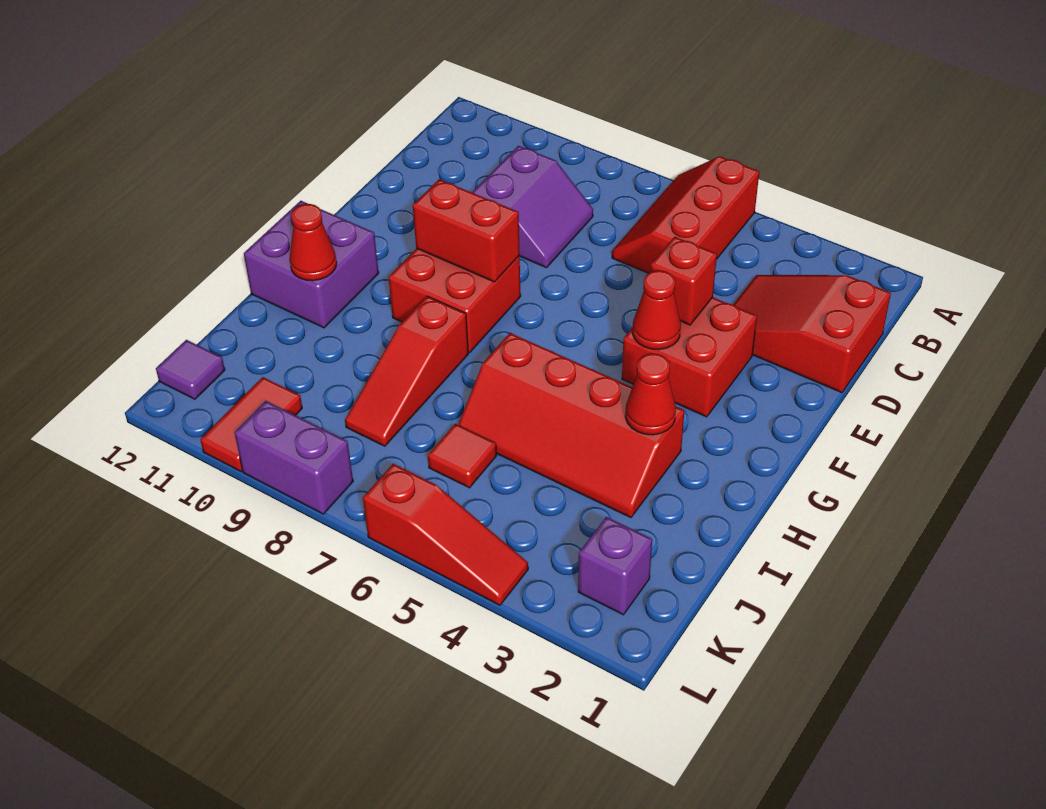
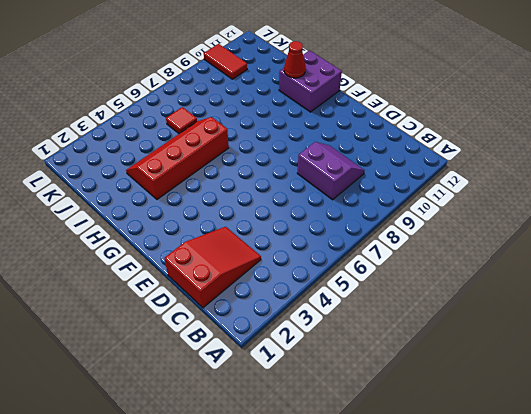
purple slope C8:D9 level 1 top 8 -> purple slope C8:D9 level 1 top 9
none -> red slope A5:C6 level 1 top 5
none -> red brick E3:F4 level 1
none -> red brick F8:G9 level 1

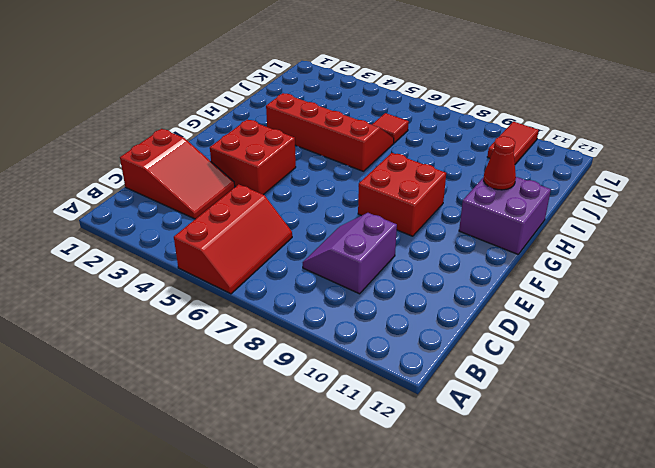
none -> red slope H8:J8 level 1 top H
none -> purple brick K2 level 1
none -> purple tile K12 level 1

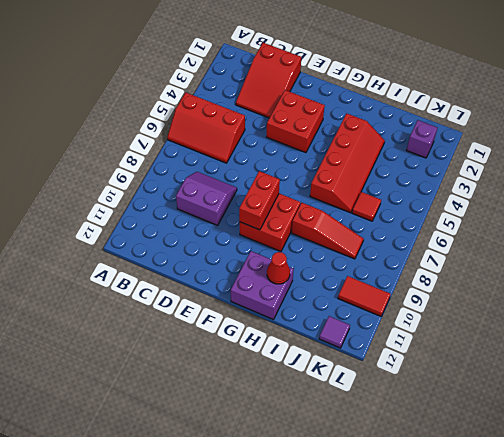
none -> red slope L4:L6 level 1 top 6
none -> purple brick L8:L9 level 1
none -> red brick E4 level 2

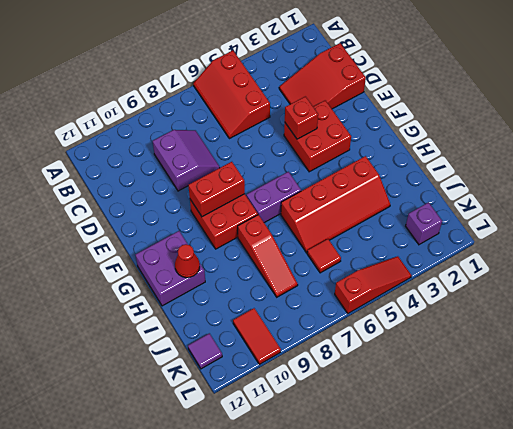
purple brick G6:G7 level 1 -> purple brick L8:L9 level 1
none -> red cone F4 level 2
none -> red cone H3 level 2

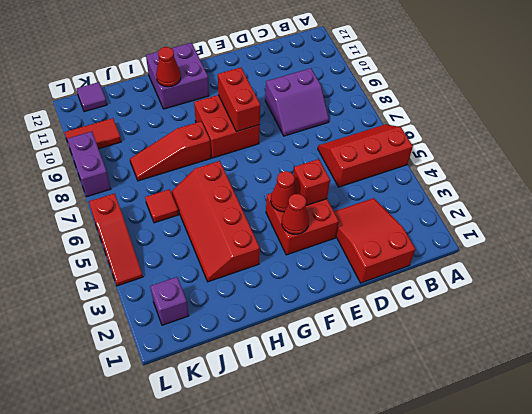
red cone F3 level 2 -> red cone H3 level 2

